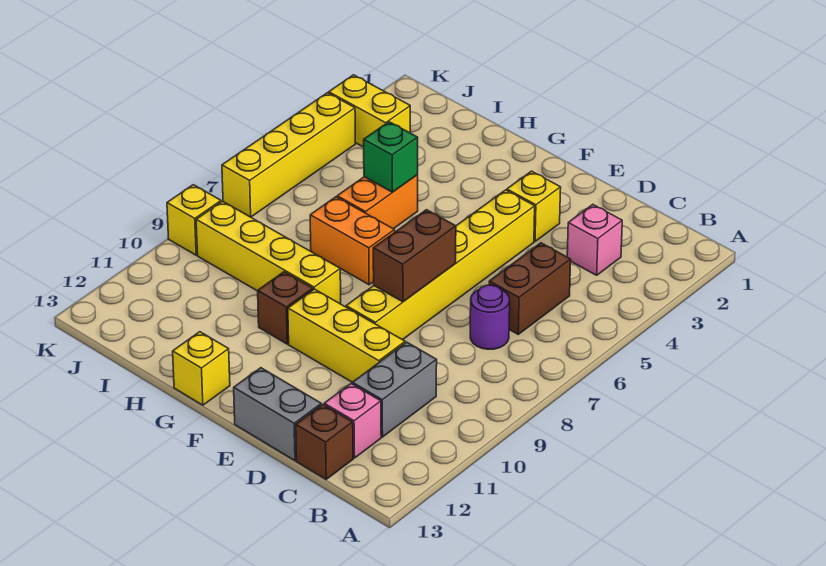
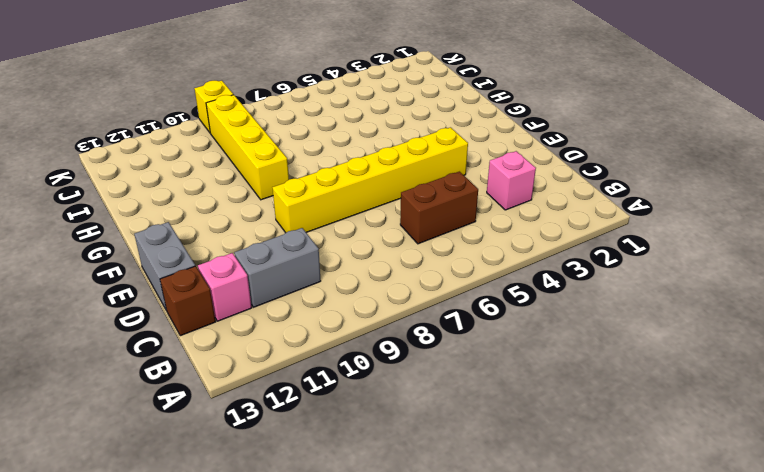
none -> purple round brick C7 level 1
none -> yellow brick D10:F10 level 1
none -> yellow brick E3 level 1

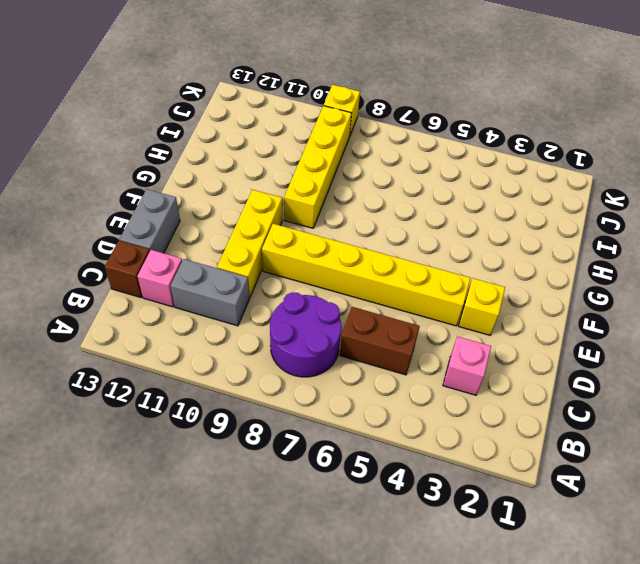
purple round brick B7:C8 level 1 -> purple round brick C7 level 1
none -> orange brick G7:H7 level 1
none -> brown brick G10 level 1
none -> yellow brick G13 level 1

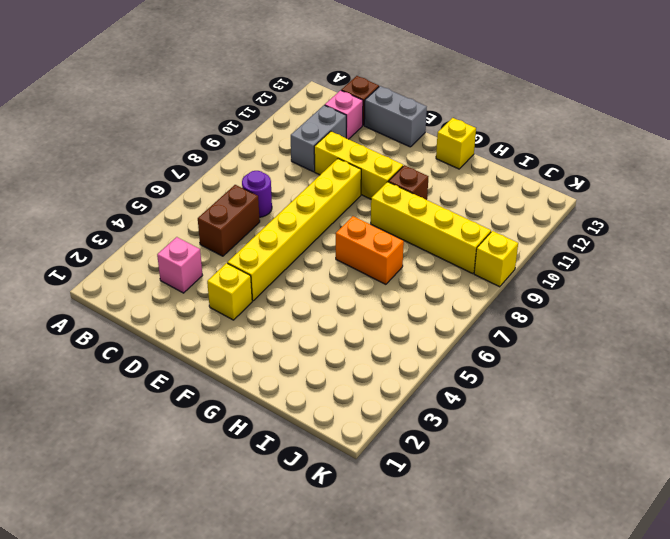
none -> orange brick H5:H6 level 1
none -> yellow brick J3:K3 level 1
none -> yellow brick K4:K7 level 1

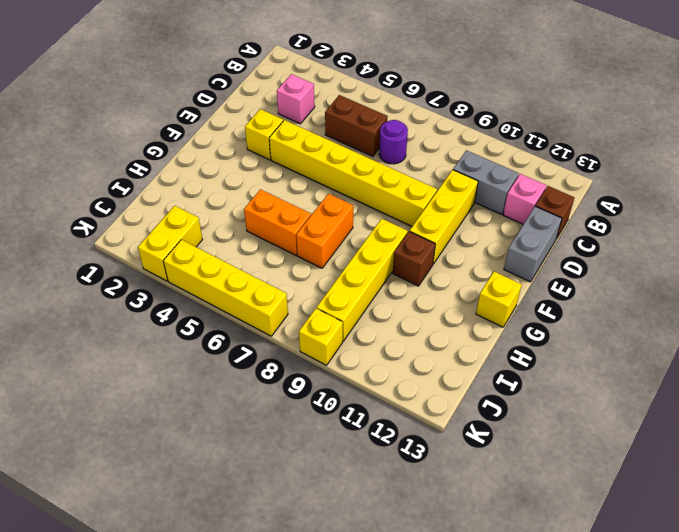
none -> brown brick E7:E8 level 2
none -> green brick H5 level 2

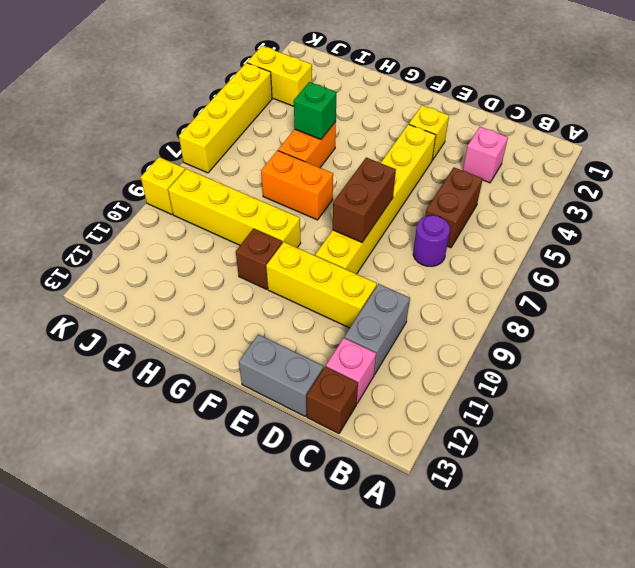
none -> yellow brick G13 level 1

